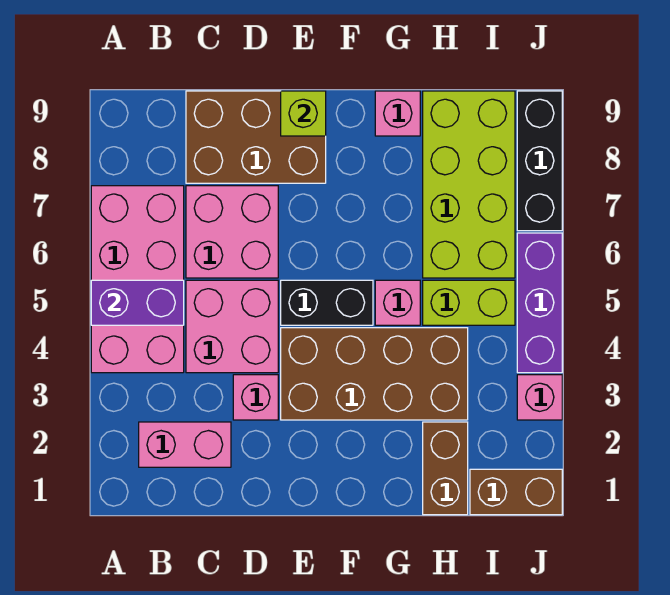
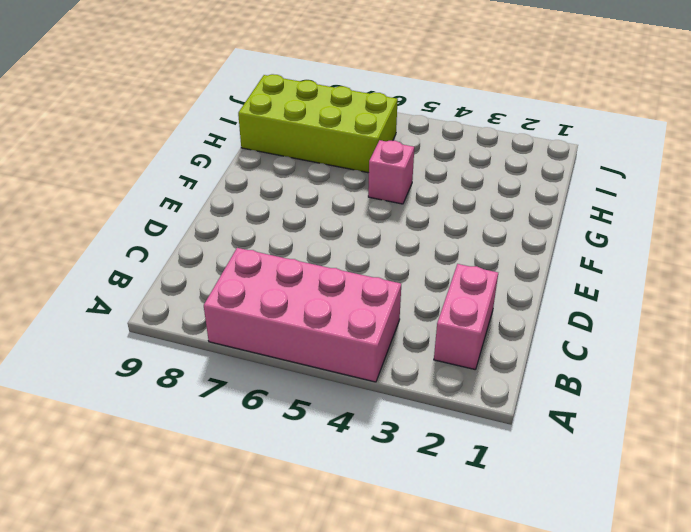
none -> pink brick C4:D5 level 1
none -> pink brick C6:D7 level 1
none -> brown brick C8:E9 level 1

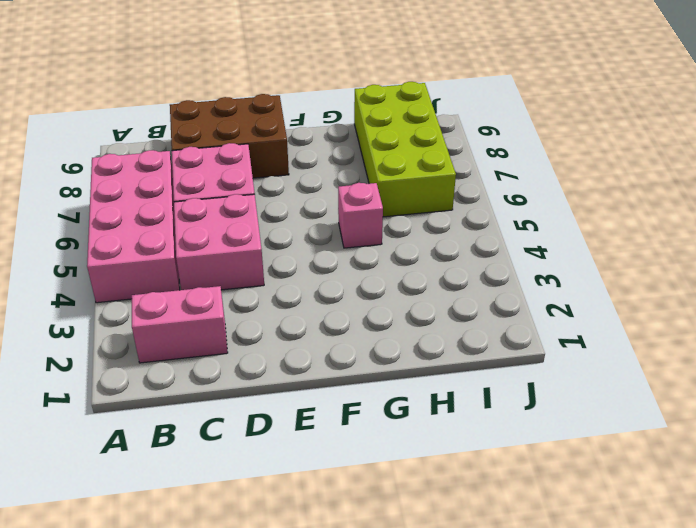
none -> pink brick D3 level 1
none -> brown brick E3:H4 level 1
none -> black brick E5:F5 level 1

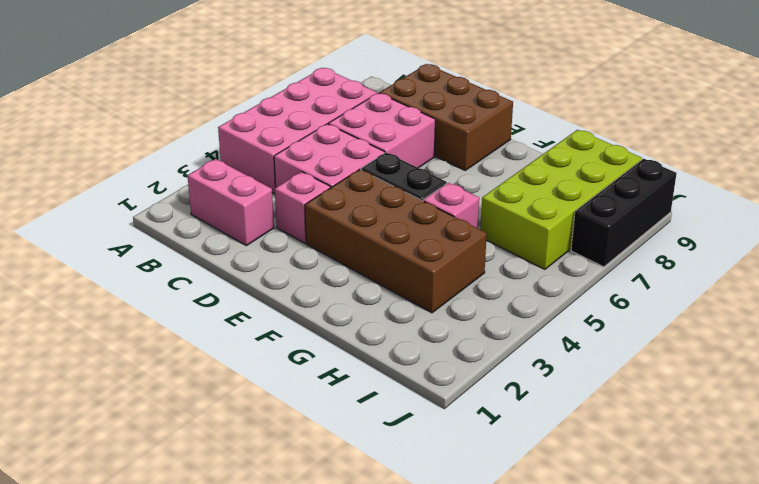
none -> pink brick G9 level 1
none -> brown brick H1:H2 level 1
none -> lime brick H5:I5 level 1

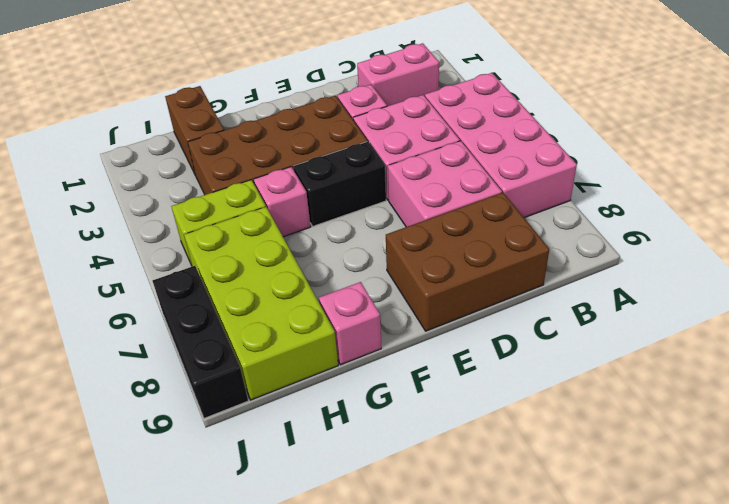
none -> brown brick I1:J1 level 1
none -> pink brick J3 level 1
none -> purple brick J4:J6 level 1

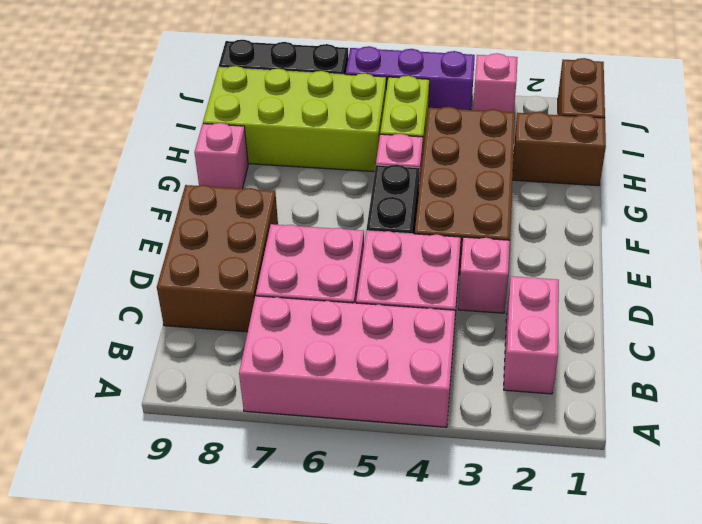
none -> purple brick A5:B5 level 2
none -> lime brick E9 level 2

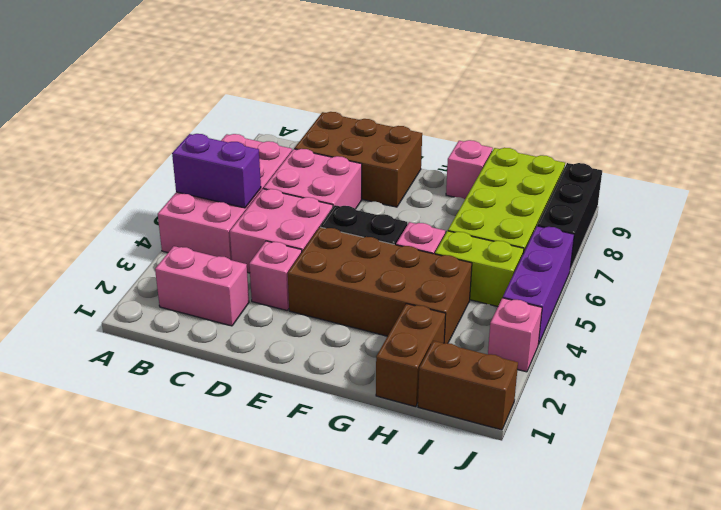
none -> lime brick E9 level 2

